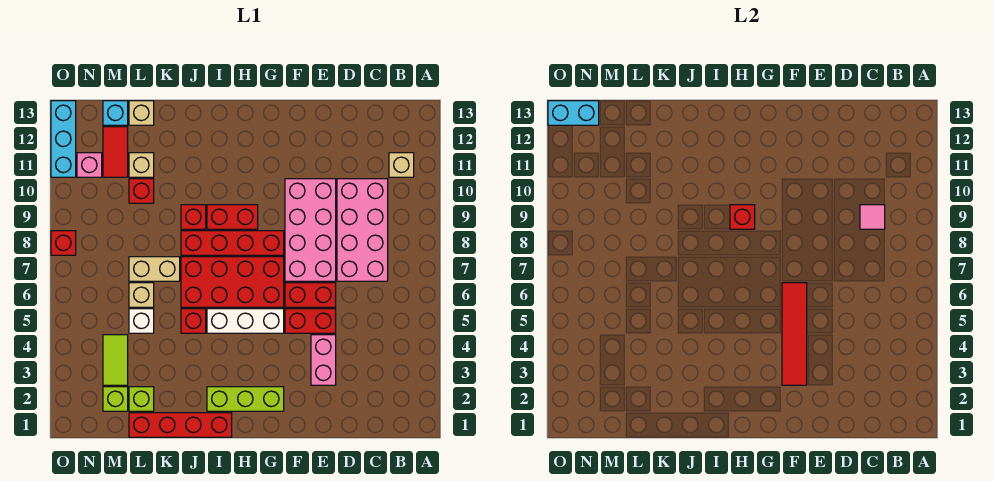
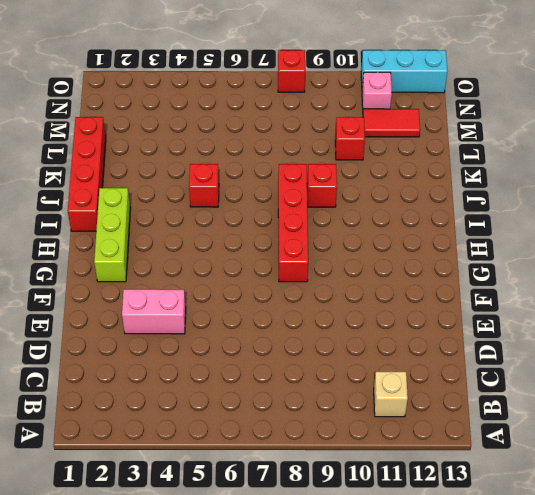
none -> pink brick C7:D10 level 1
none -> red brick E5:F5 level 1
none -> red brick E6:F6 level 1
none -> pink brick E7:F10 level 1

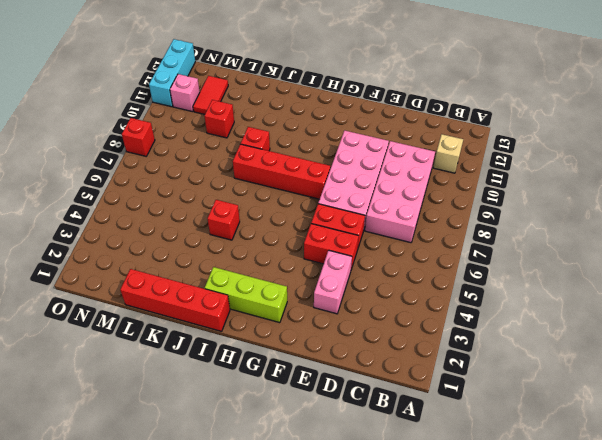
none -> white brick G5:I5 level 1
none -> red brick G6:J7 level 1
none -> red brick H9:I9 level 1
none -> tan brick K7:L7 level 1

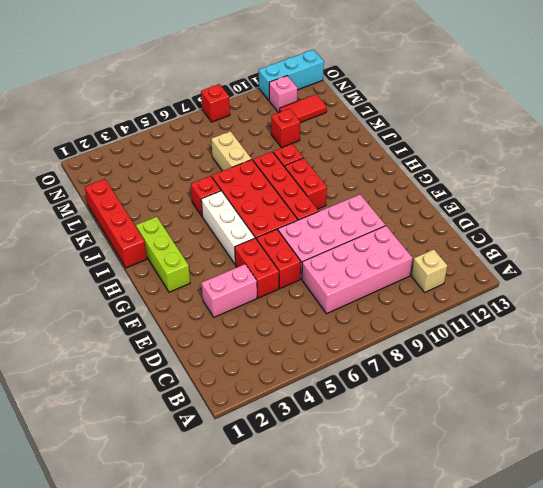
none -> lime brick L2 level 1
none -> white brick L5 level 1
none -> tan brick L6 level 1
none -> tan brick L11 level 1

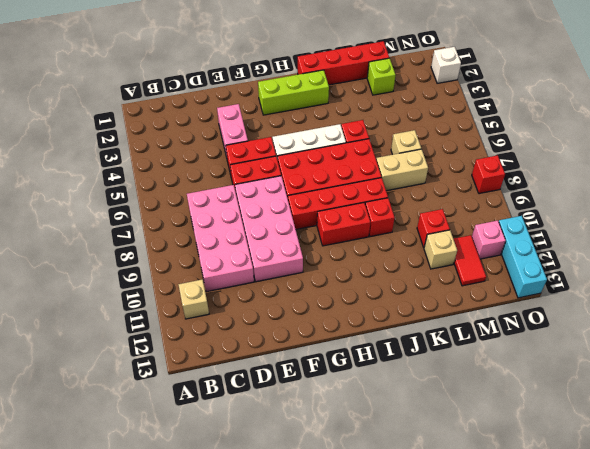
white brick O2 level 1 -> white brick L5 level 1
none -> tan brick L13 level 1
none -> lime brick M2 level 1
none -> lime tile M3:M4 level 1
none -> cyan brick M13 level 1

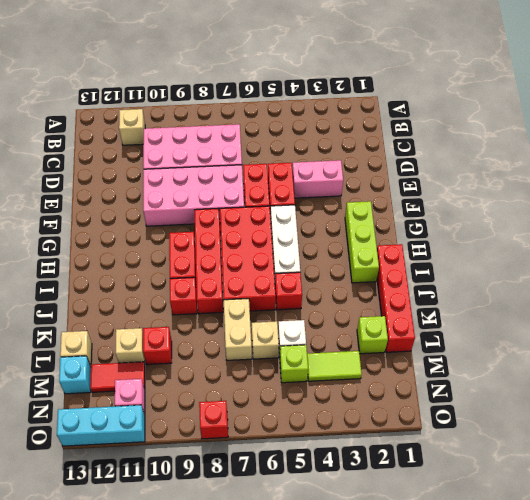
lime brick M5 level 1 -> lime brick M2 level 1
none -> pink tile C9 level 2
none -> red tile F3:F6 level 2
none -> red brick H9 level 2
none -> cyan brick N13:O13 level 2

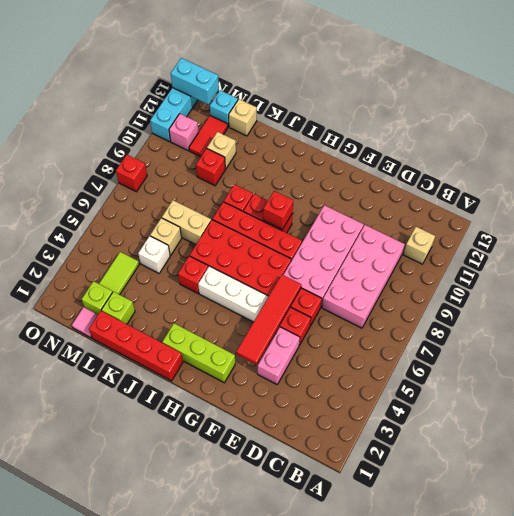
pink tile M1 level 1 -> pink tile C9 level 2

